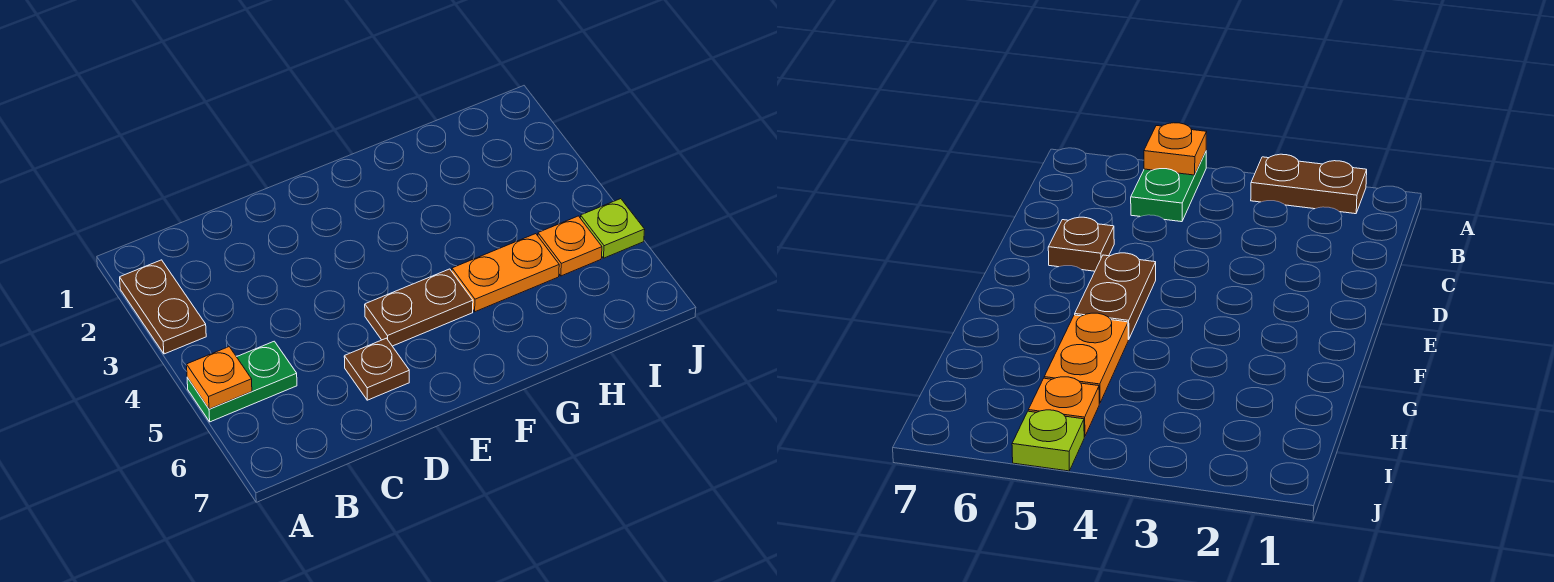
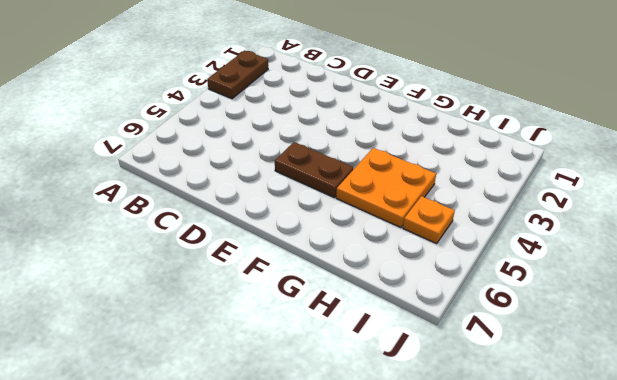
orange plate G4:H5 level 1 -> orange plate G5:H5 level 1
none -> green plate A5:B5 level 1
none -> brown plate D6 level 1

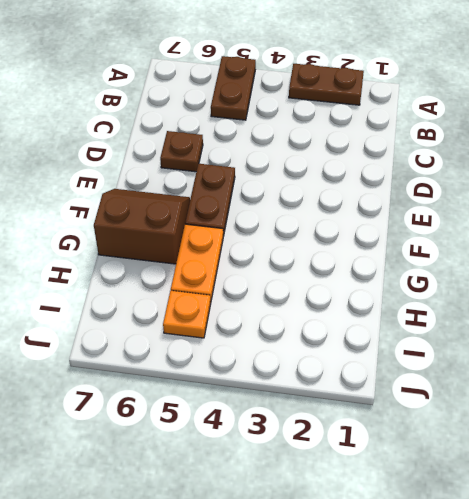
brown plate A5:B5 level 1 -> green plate A5:B5 level 1
brown slope F6:G7 level 1 top G -> none
none -> lime plate J5 level 1
none -> orange plate A5 level 2

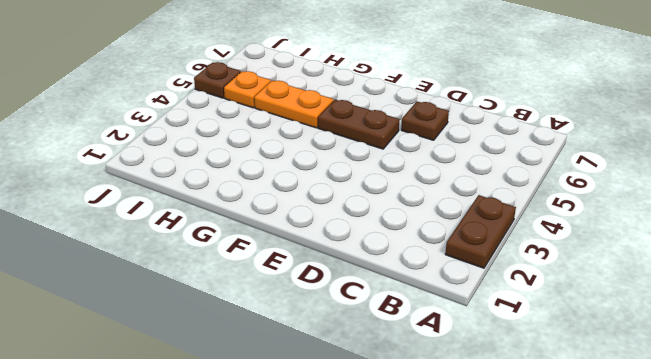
brown plate J5 level 1 -> lime plate J5 level 1
none -> green plate A5:B5 level 1
none -> orange plate A5 level 2

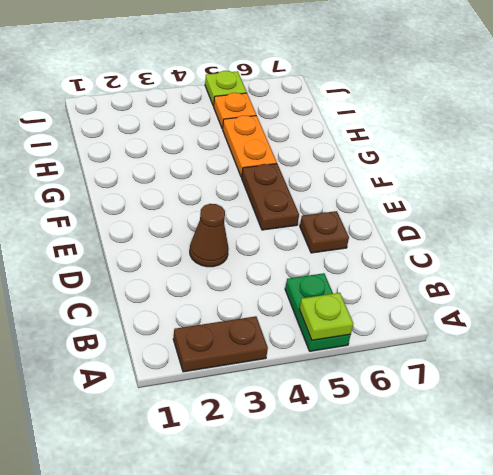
lime plate A5 level 2 -> orange plate A5 level 2
brown cone D3 level 1 -> none

